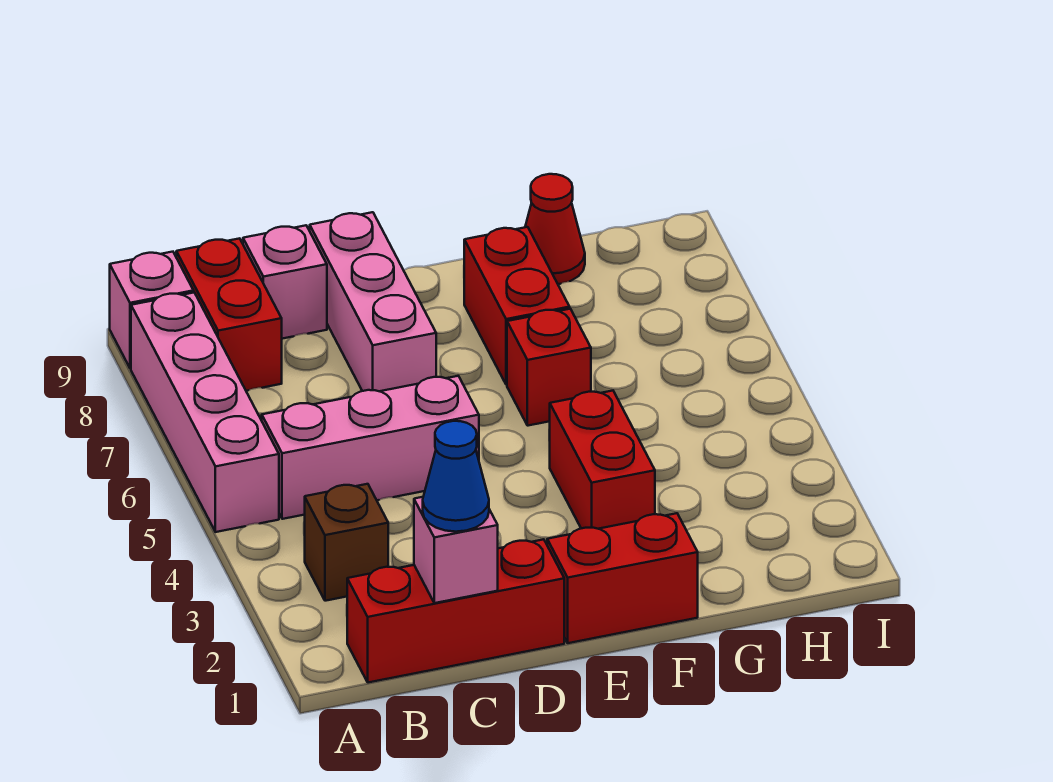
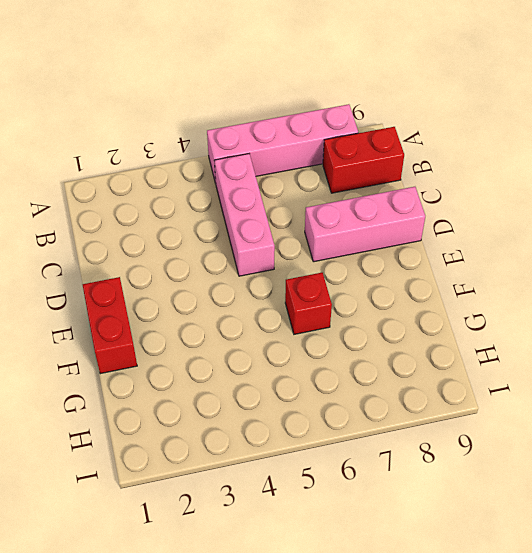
none -> pink brick A9 level 1
none -> red brick B1:D1 level 1
none -> brown brick B3 level 1

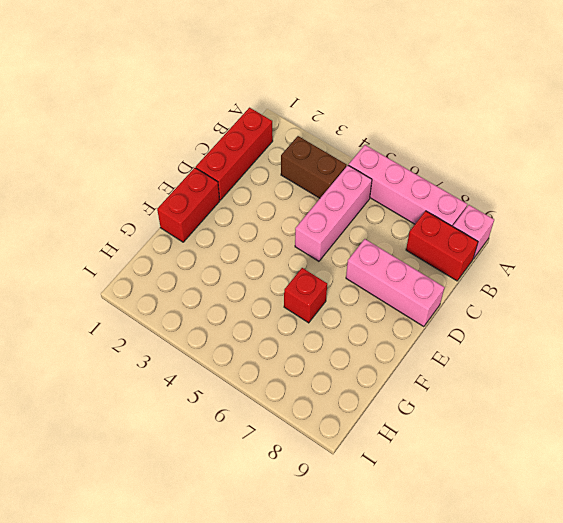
brown brick B3:B4 level 1 -> brown brick B3 level 1
none -> pink brick C9 level 1
none -> red brick F3:F4 level 1
none -> red brick F7:F8 level 1

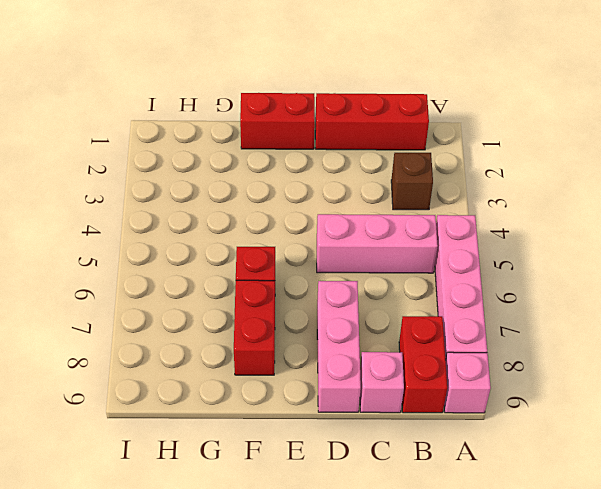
none -> red brick F3:F4 level 1
none -> red cone G9 level 1
none -> pink brick C1 level 2

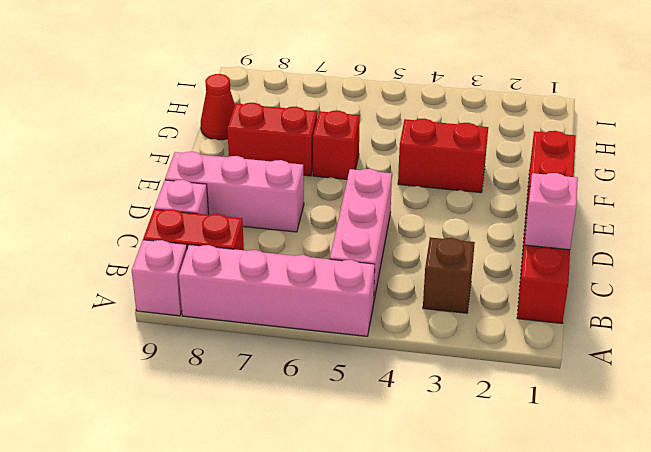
none -> blue cone C1 level 3

